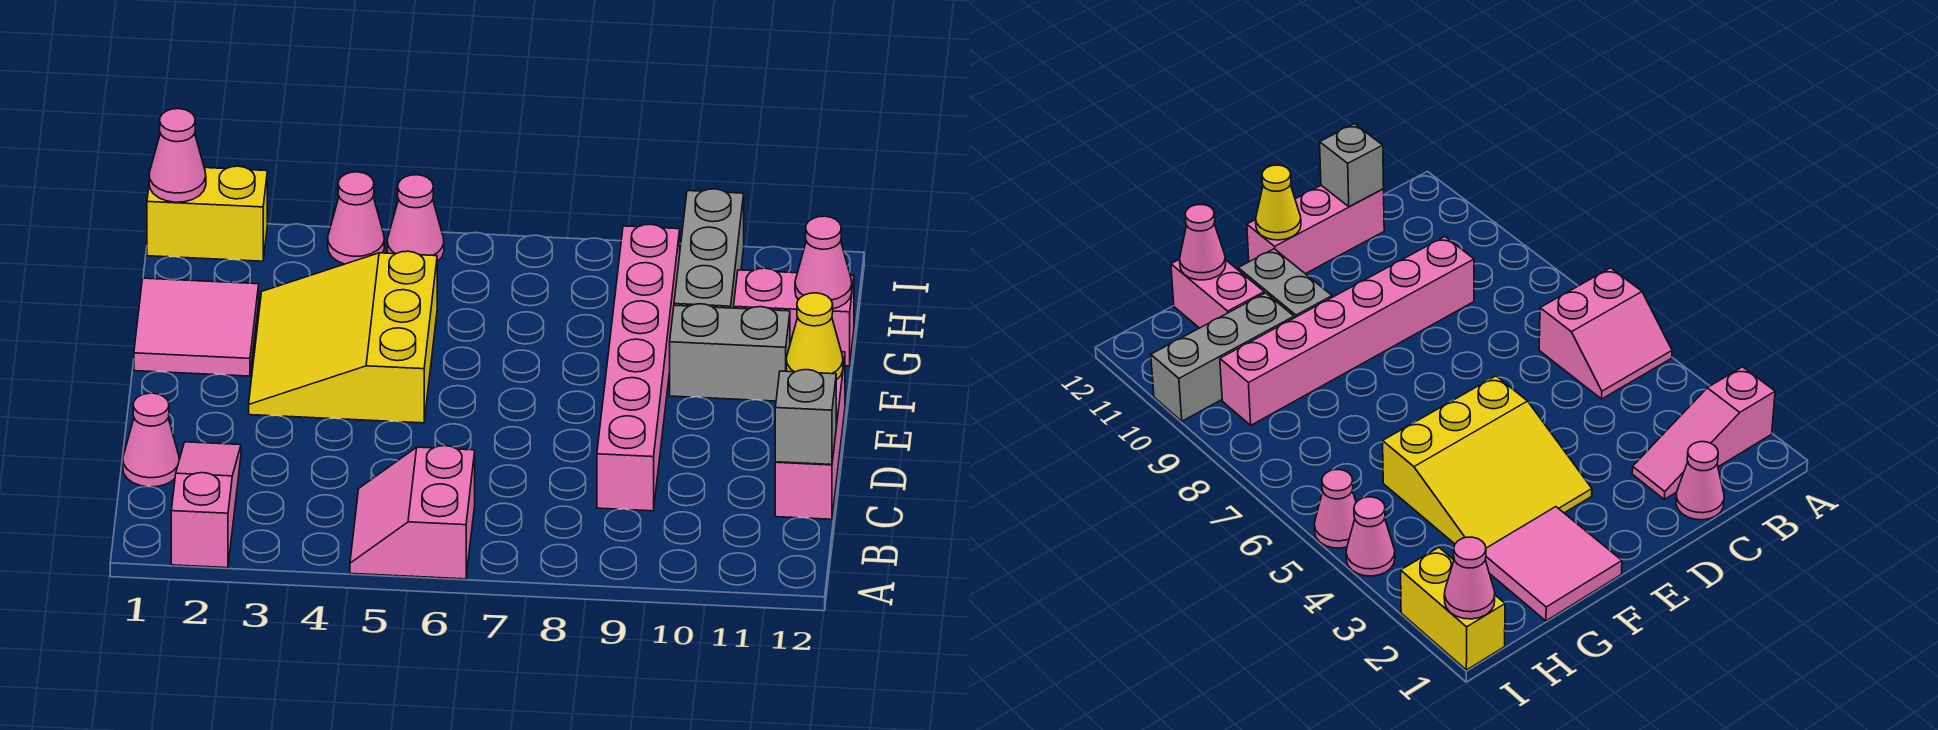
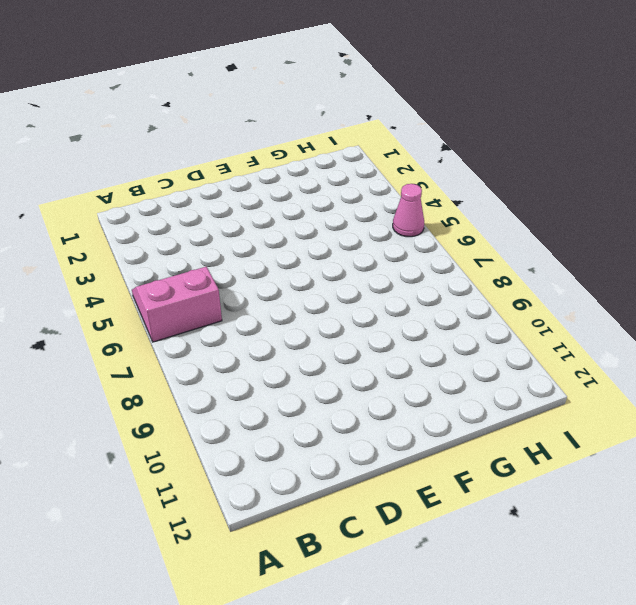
none -> pink slope A2:C2 level 1 top A
none -> pink cone C1 level 1
none -> pink brick C9:H9 level 1

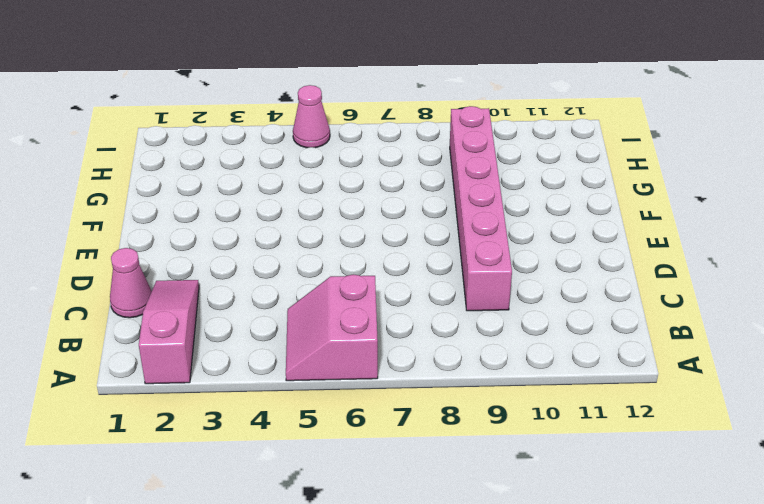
none -> pink brick C12:E12 level 1
none -> yellow slope E3:G5 level 1 top 5
none -> pink tile F1:G2 level 1

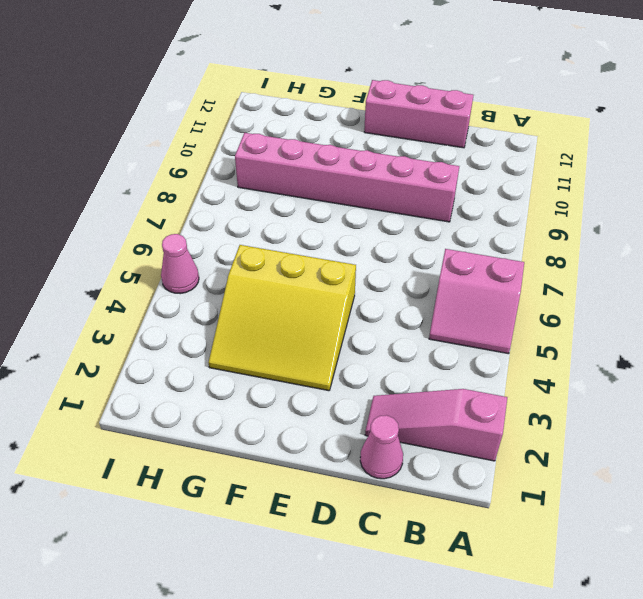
none -> pink tile F1:G2 level 1
none -> grey brick F10:F11 level 1
none -> grey brick G10:I10 level 1

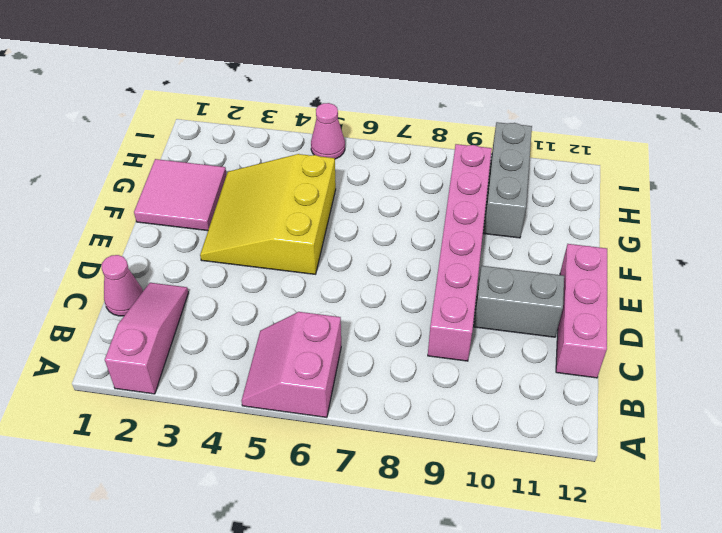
grey brick D10:D11 level 1 -> grey brick F10:F11 level 1
none -> pink brick G11:G12 level 1
none -> yellow brick I1:I2 level 1
none -> pink cone I4 level 1

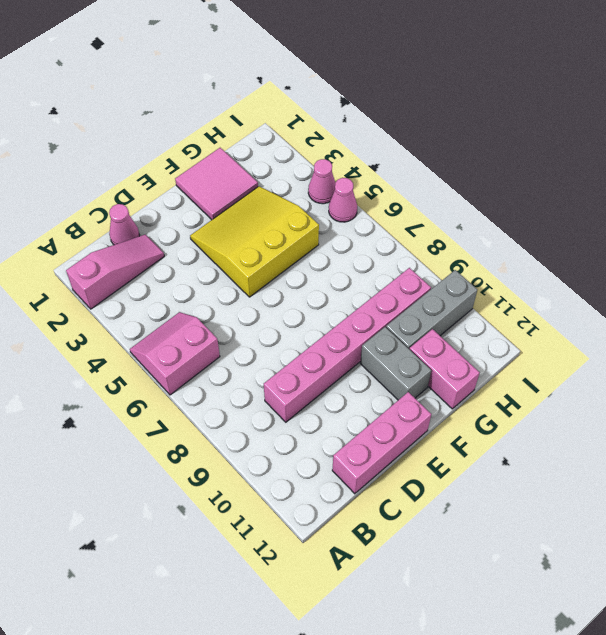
none -> yellow brick I1:I2 level 1
none -> grey brick C12 level 2
none -> yellow cone E12 level 2

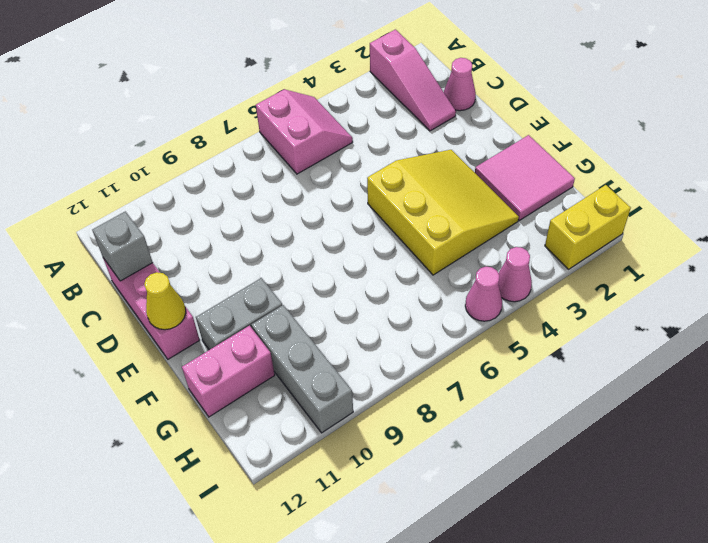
none -> pink brick C9:H9 level 1
none -> pink cone G12 level 2
none -> pink cone I1 level 2

